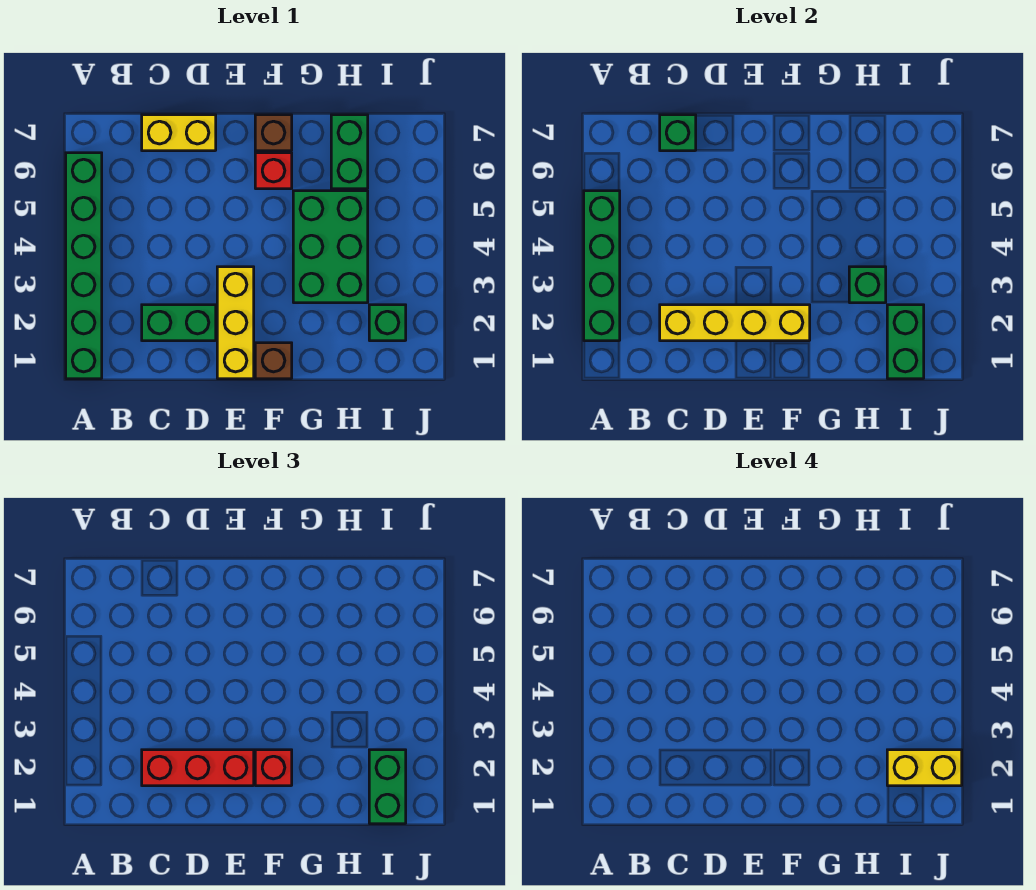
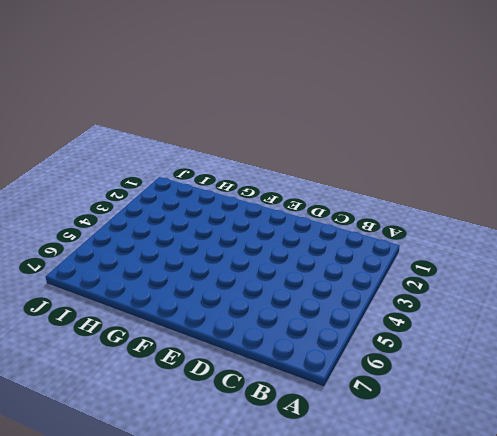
none -> green brick A1:A6 level 1
none -> green brick C2:D2 level 1
none -> yellow brick C7:D7 level 1

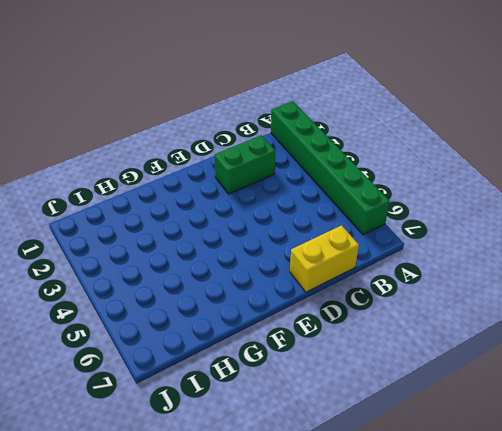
none -> yellow brick E1:E3 level 1
none -> brown brick F1 level 1
none -> red brick F6 level 1

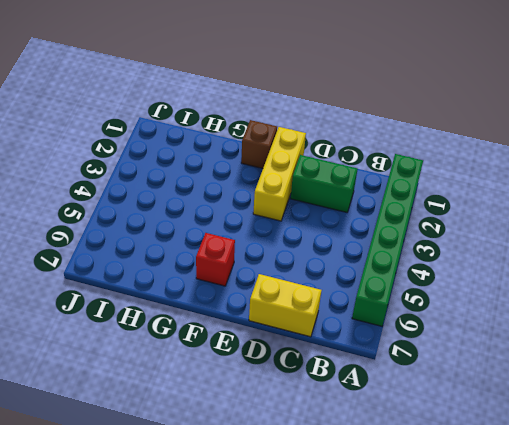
none -> brown brick F7 level 1
none -> green brick G3:H5 level 1
none -> green brick H6:H7 level 1

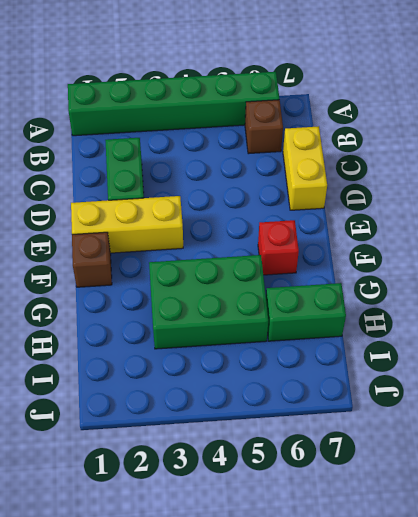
brown brick B6 level 1 -> brown brick F7 level 1
none -> green brick I2 level 1
none -> green brick A2:A5 level 2
none -> yellow brick C2:F2 level 2

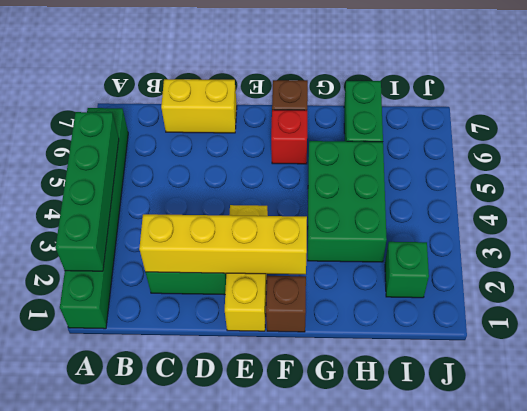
none -> green brick C7 level 2
none -> green brick H3 level 2
none -> green brick I1:I2 level 2

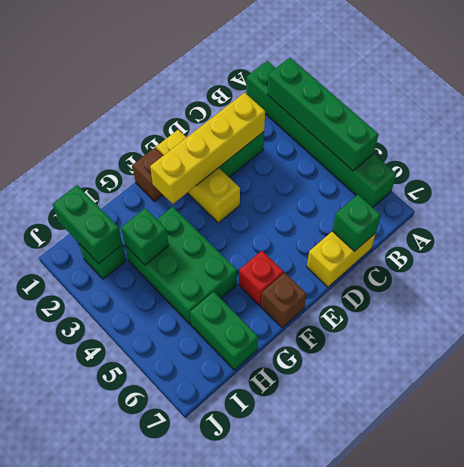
none -> red brick C2:E2 level 3
none -> red brick F2 level 3
none -> green brick I1:I2 level 3

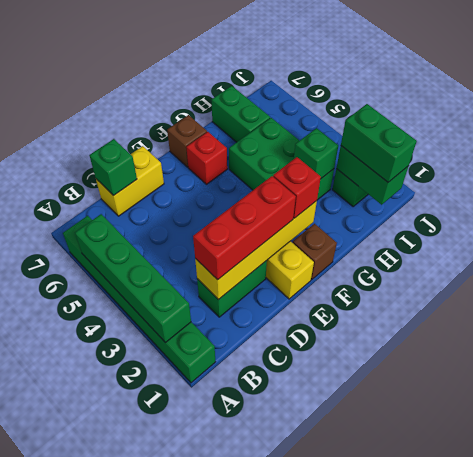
none -> yellow brick I2:J2 level 4

